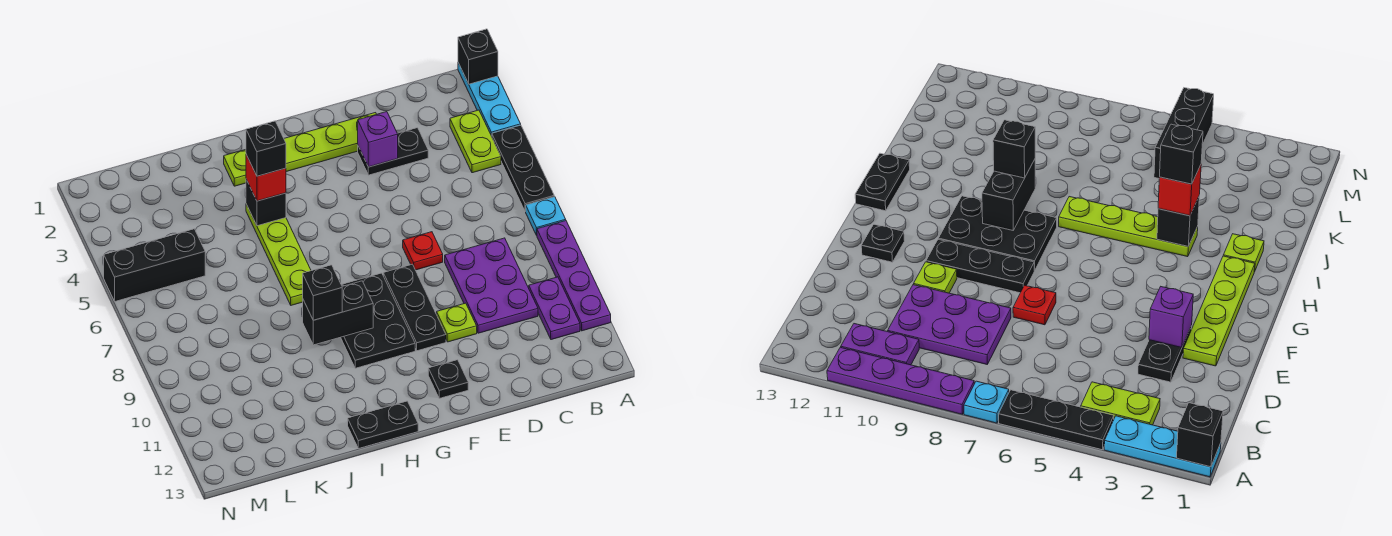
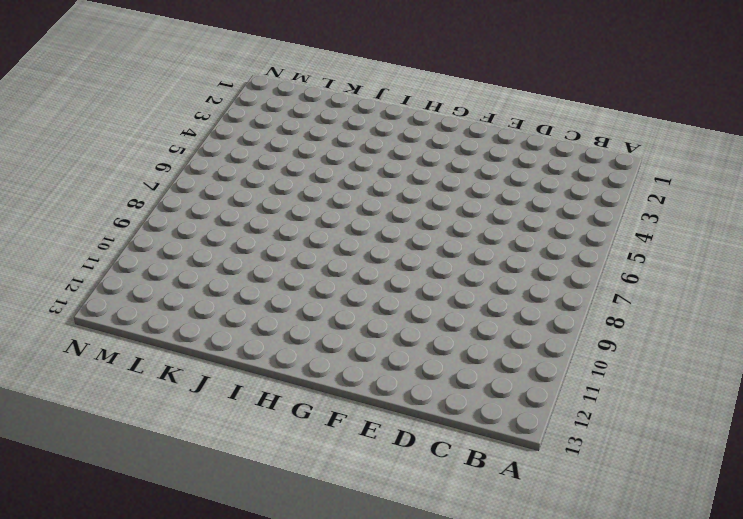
none -> cyan plate A1:A3 level 1
none -> black plate A4:A6 level 1
none -> cyan plate A7 level 1

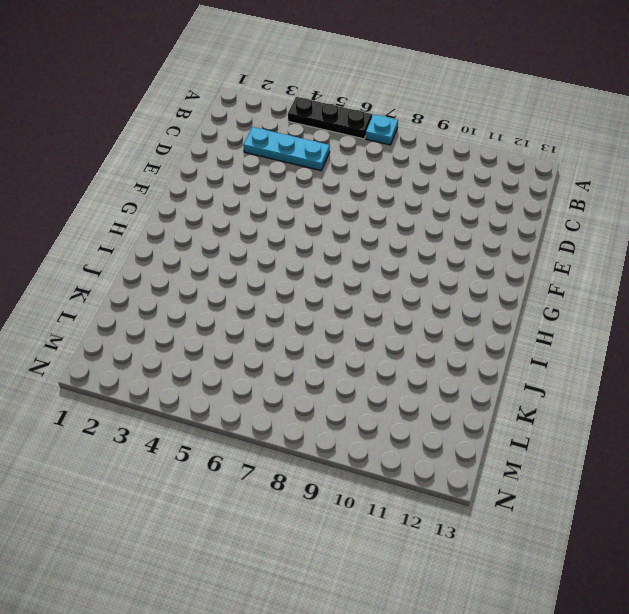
cyan plate C3:C5 level 1 -> cyan plate A1:A3 level 1
none -> purple plate A8:A11 level 1
none -> lime plate B3:B4 level 1
none -> purple plate B10:B11 level 1

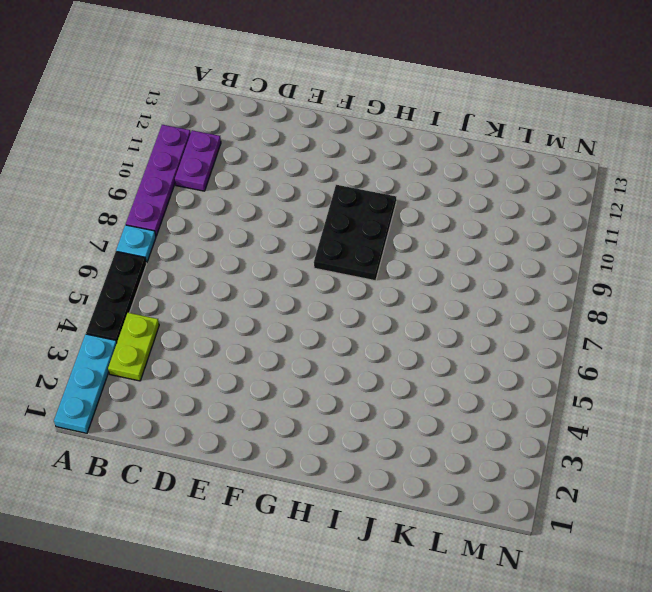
none -> purple plate C8:D10 level 1
none -> black plate D3:E3 level 1
none -> lime plate E2:H2 level 1

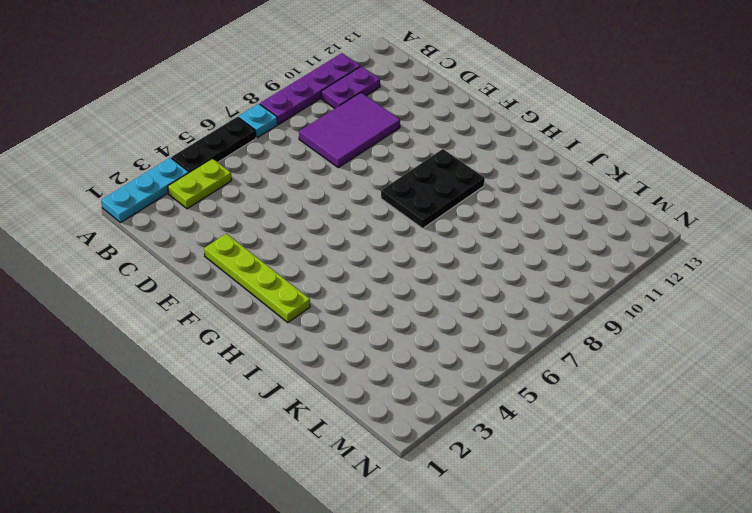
purple tile C8:D10 level 1 -> purple plate C8:D10 level 1
none -> black plate D3:E3 level 1
none -> red plate E7 level 1
none -> lime plate E10 level 1

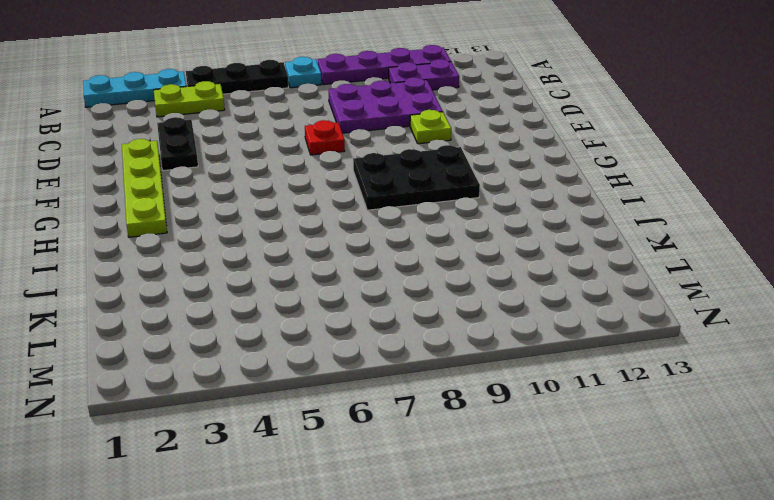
none -> black plate F8:F10 level 1
none -> black plate F12 level 1
none -> black plate H13:I13 level 1

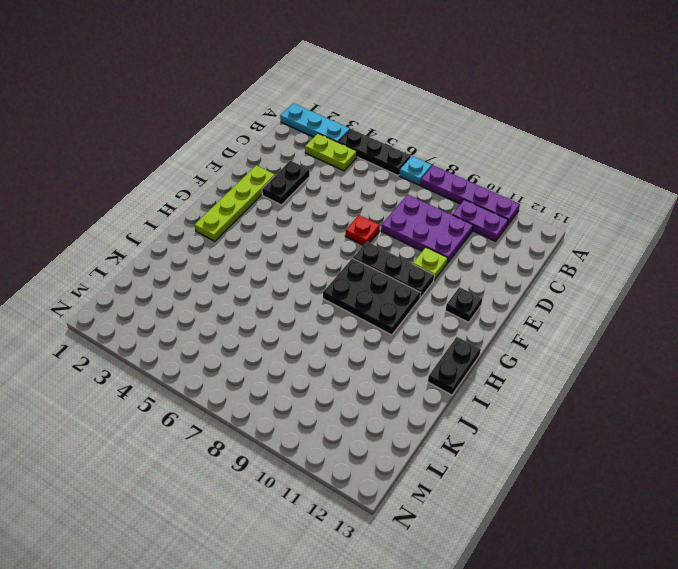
none -> lime plate I2 level 1
none -> lime plate I4:I7 level 1
none -> black brick L5:N5 level 1

